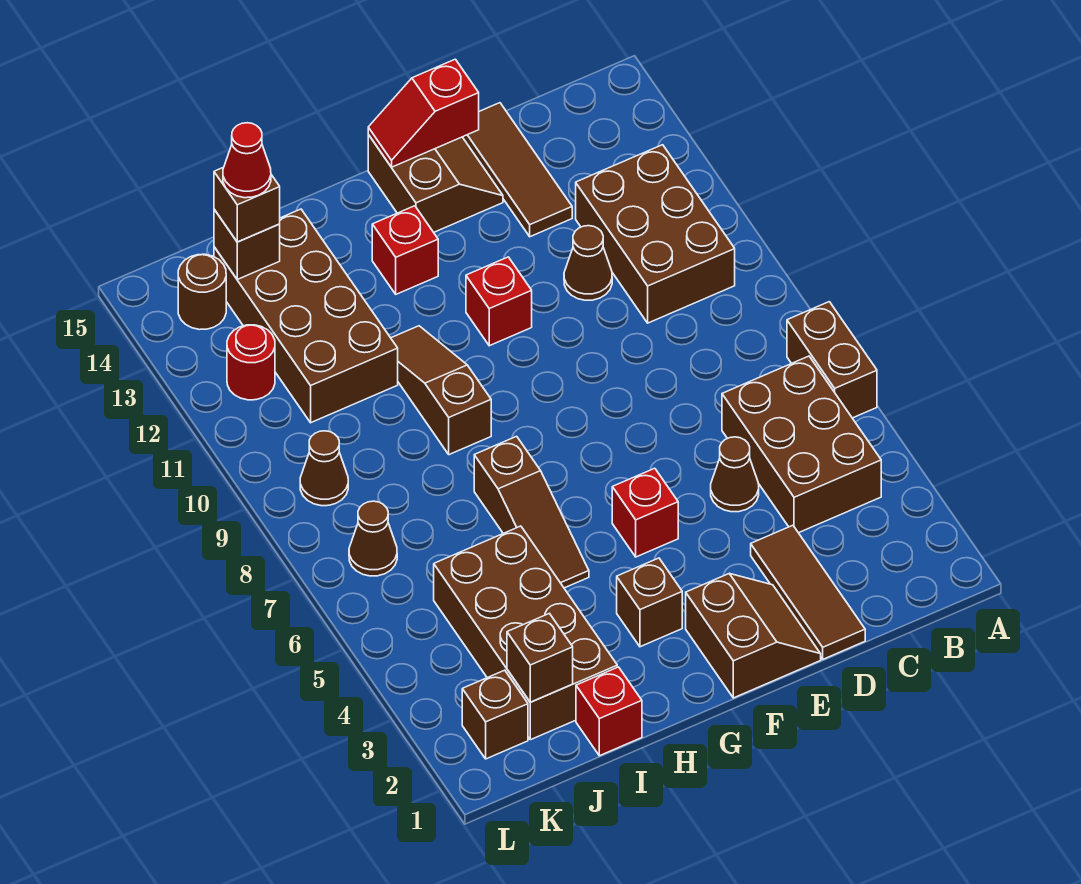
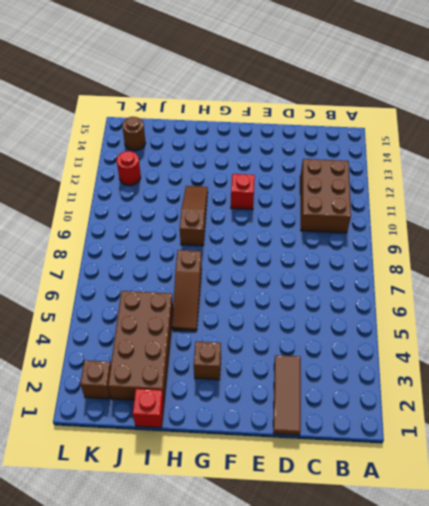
none -> brown brick A6:A7 level 1
none -> brown brick B4:C6 level 1
none -> brown cone D5 level 1

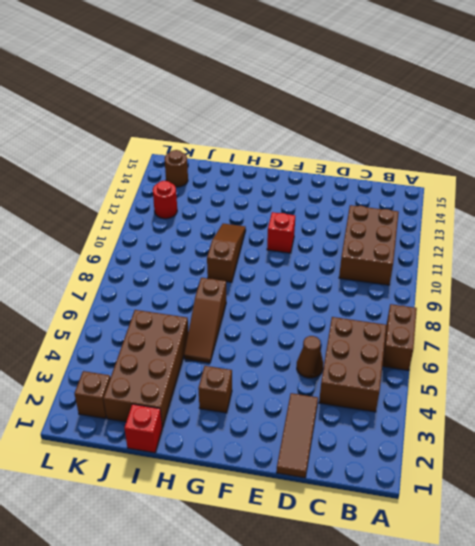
none -> brown cone D11 level 1
none -> brown tile D13:D15 level 1
none -> brown slope E1:F2 level 1 top F

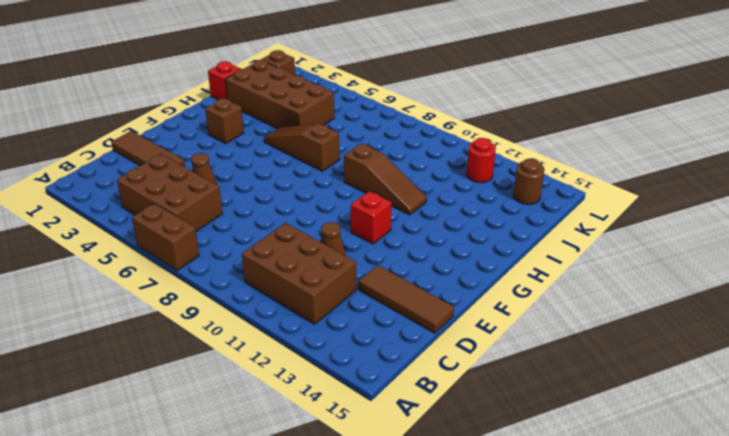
none -> brown slope E1:F2 level 1 top F
none -> brown slope E14:F15 level 1 top F
none -> red brick F5 level 1

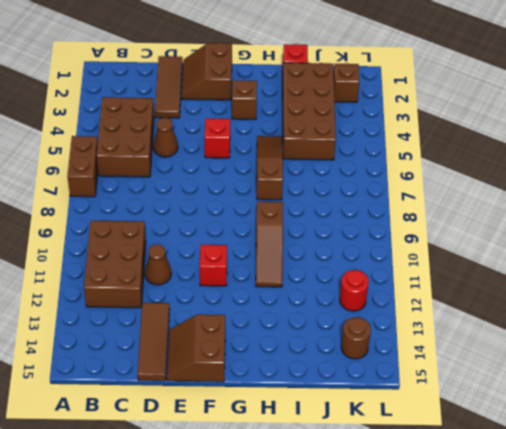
none -> red brick G13 level 1
none -> brown brick I11:J14 level 1
none -> brown cone K7 level 1

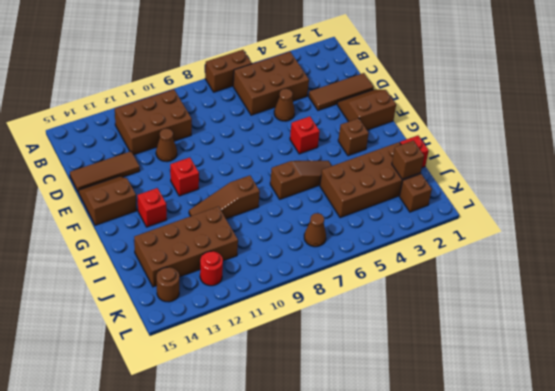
none -> brown cone K9 level 1
none -> red slope E15:F15 level 2 top E
none -> brown brick J14 level 2

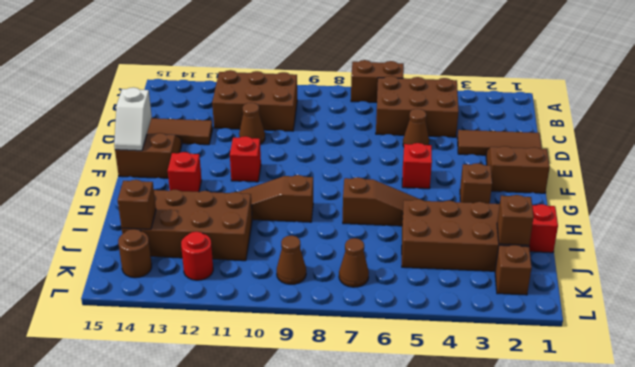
white slope E15:F15 level 2 top E -> red slope E15:F15 level 2 top E
none -> brown brick J14 level 3
none -> red cone J14 level 4

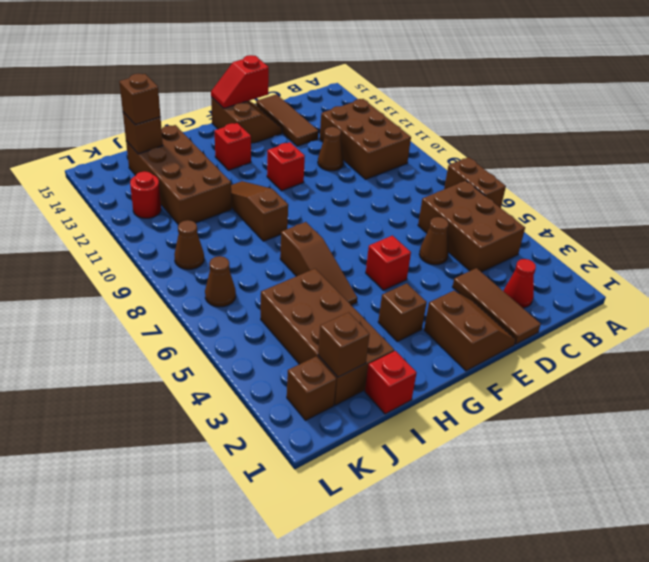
red cone C2 level 1 -> red cone J14 level 4
none -> brown round brick K14 level 1

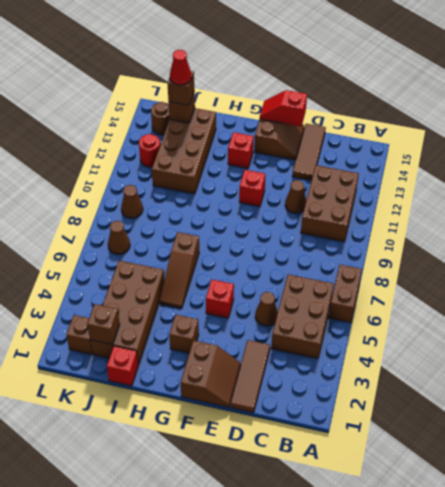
none -> brown slope H9:H11 level 1 top 9

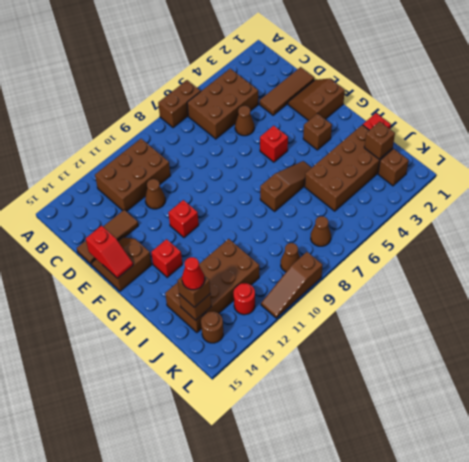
brown slope L9:L11 level 1 top 9 -> brown slope H9:H11 level 1 top 9

